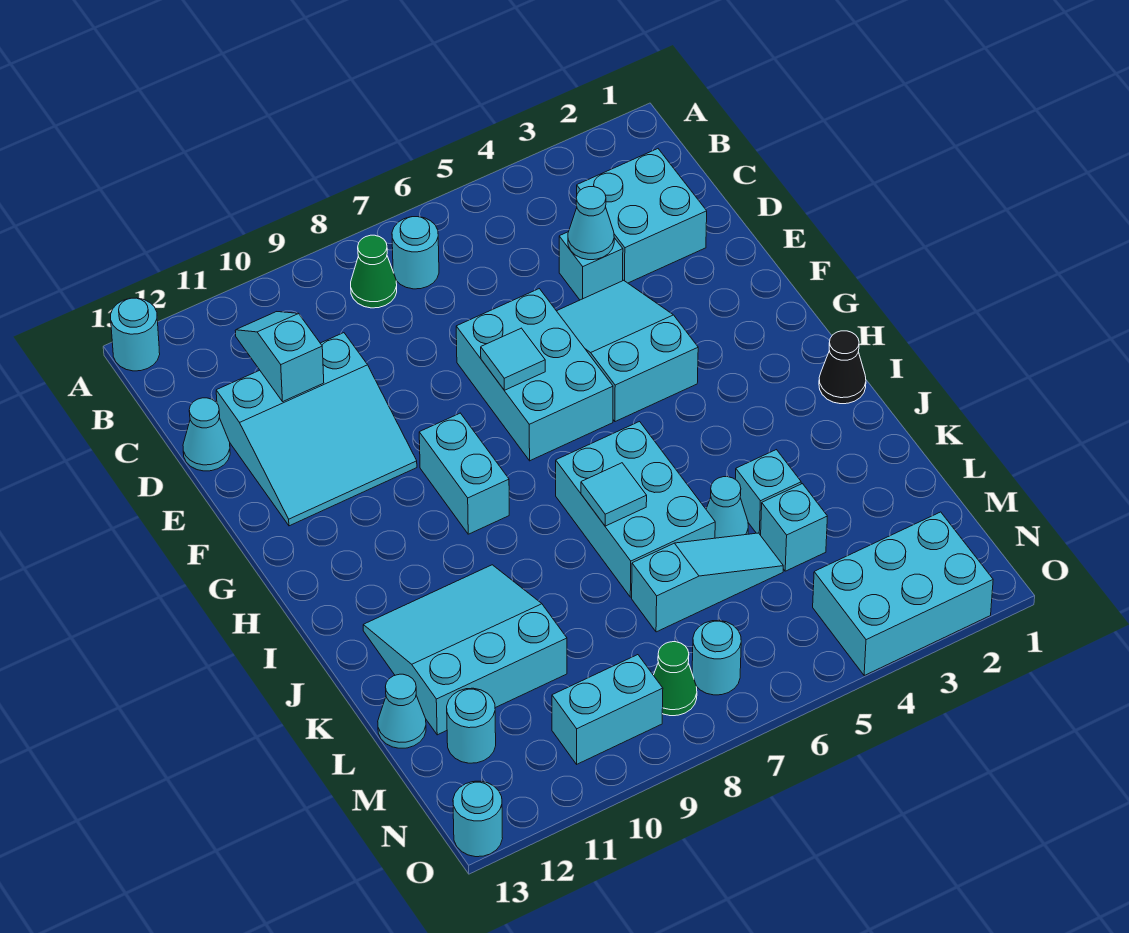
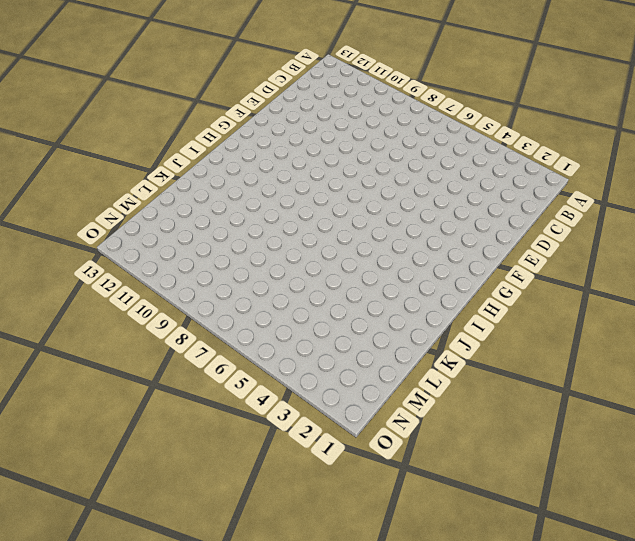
none -> cyan round brick A13 level 1
none -> cyan round brick B7 level 1
none -> green cone B8 level 1

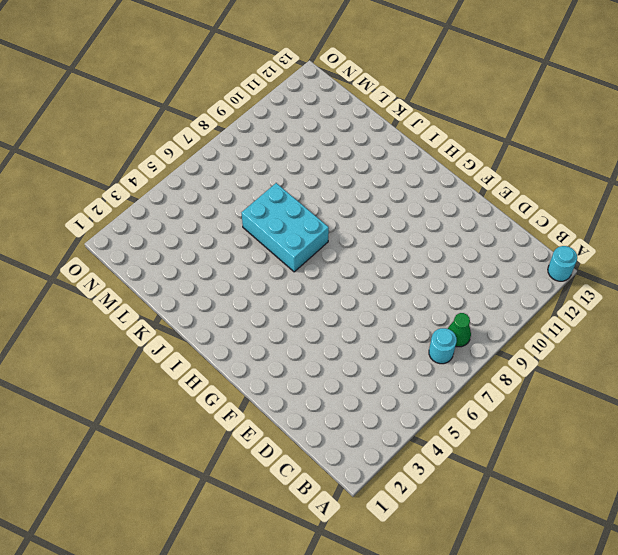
none -> cyan brick C2:D3 level 1
none -> cyan brick D4 level 1
none -> cyan slope D10:F12 level 1 top D

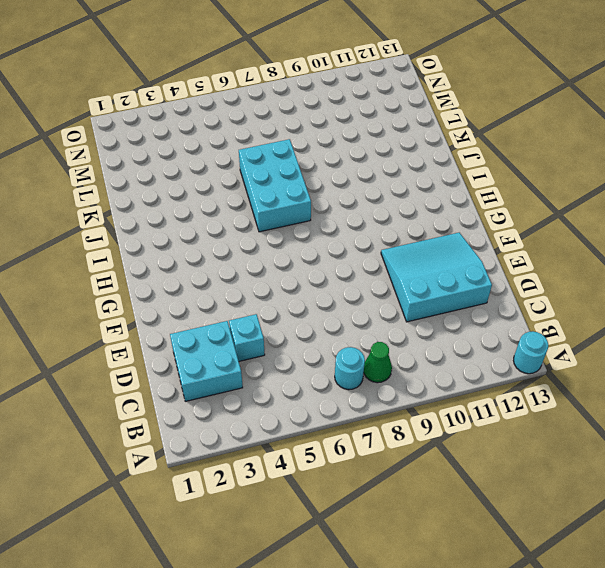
none -> cyan cone D13 level 1
none -> cyan slope E4:G5 level 1 top G
none -> cyan brick E6:G7 level 1

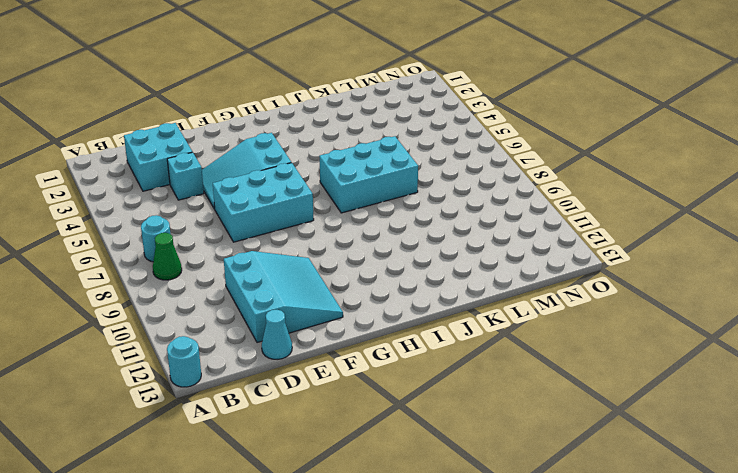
none -> cyan brick G9:H9 level 1
none -> black cone I1 level 1
none -> cyan slope J10:L12 level 1 top L

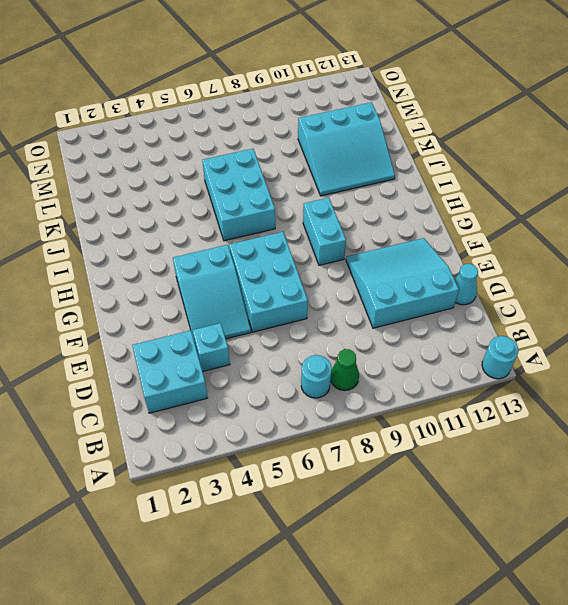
none -> black cone I1 level 1
none -> cyan brick K4 level 1
none -> cyan cone K5 level 1

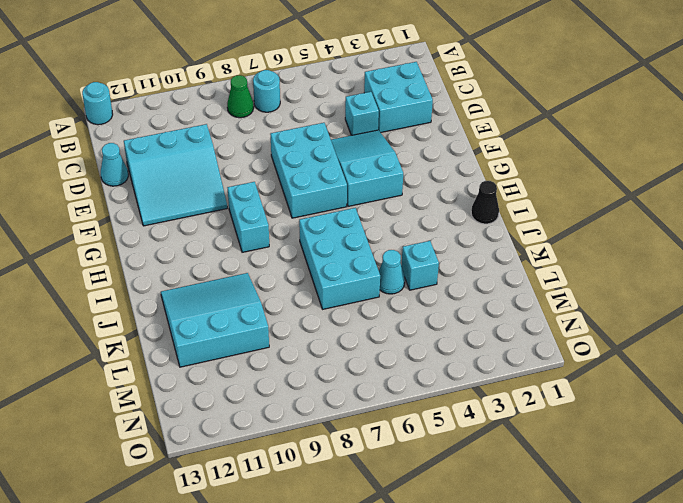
none -> cyan brick L4 level 1
none -> cyan slope L5:L7 level 1 top 7
none -> cyan cone L13 level 1

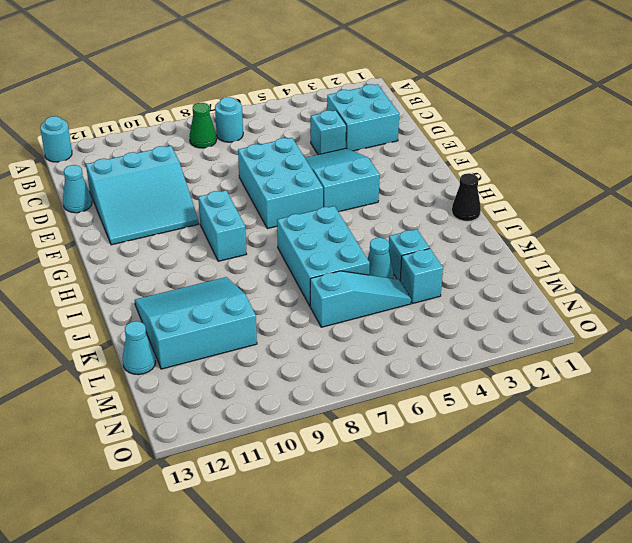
none -> cyan round brick M12 level 1
none -> cyan brick N2:O4 level 1
none -> cyan round brick N7 level 1

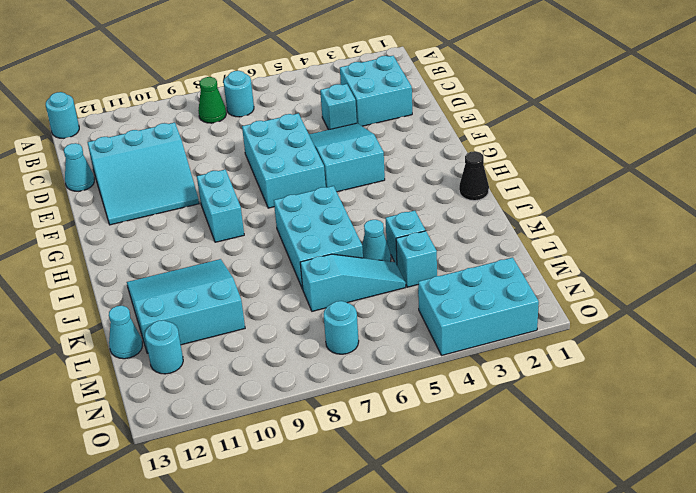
none -> green cone N8 level 1
none -> cyan brick N9:N10 level 1
none -> cyan round brick O13 level 1

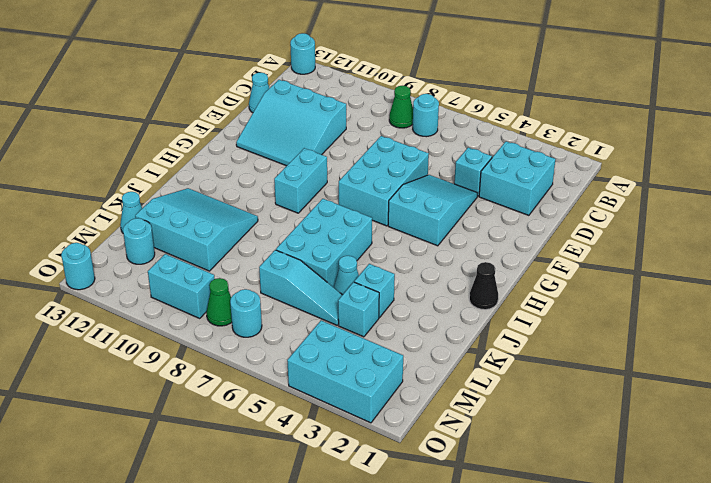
none -> cyan slope C11:D11 level 2 top D
none -> cyan cone D4 level 2
none -> cyan tile F7 level 2

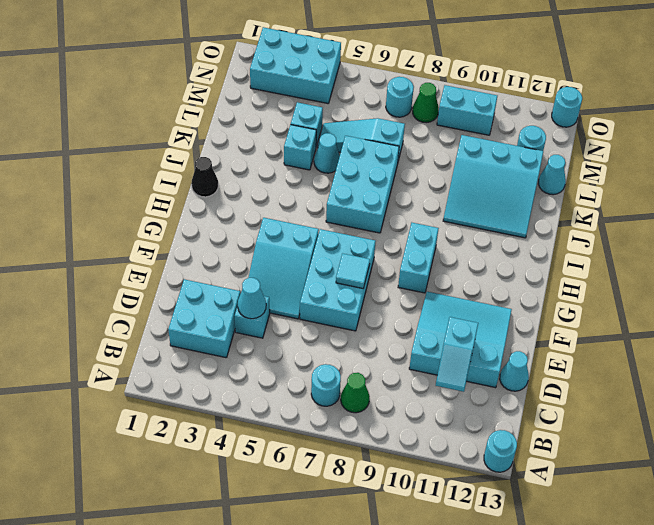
none -> cyan tile J7 level 2

